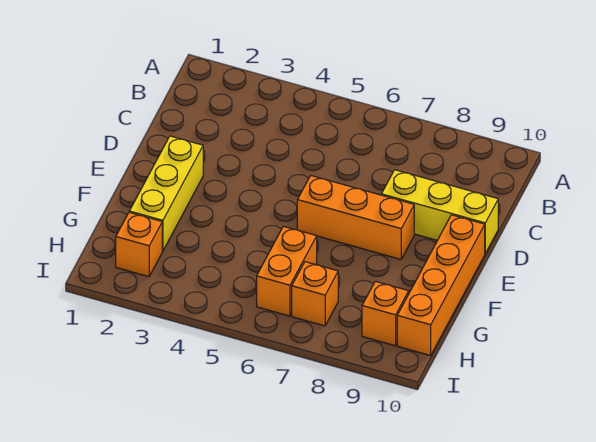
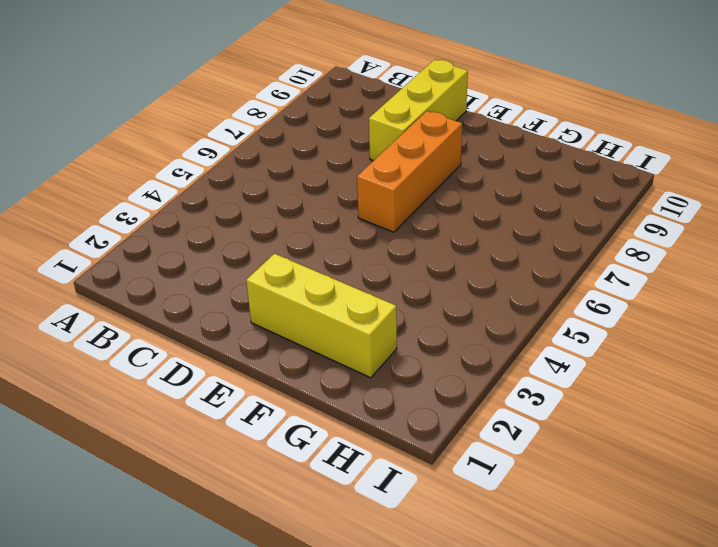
none -> orange brick E10:H10 level 1
none -> orange brick G6:H6 level 1

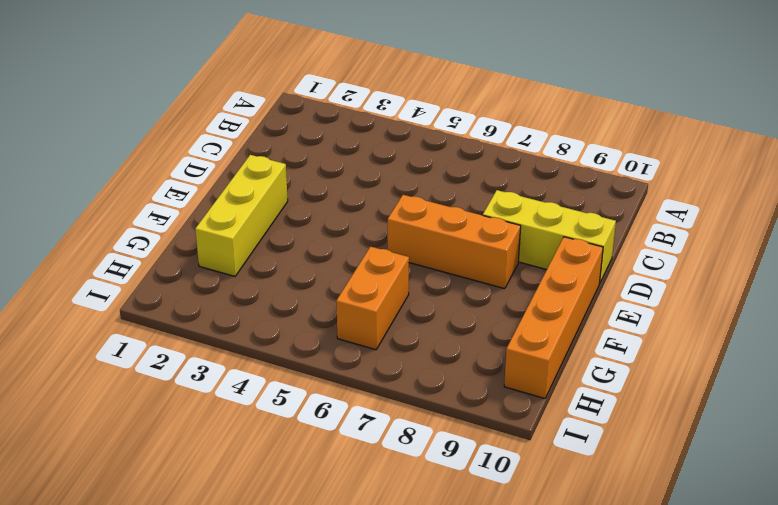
none -> orange brick H2 level 1
none -> orange brick H7 level 1

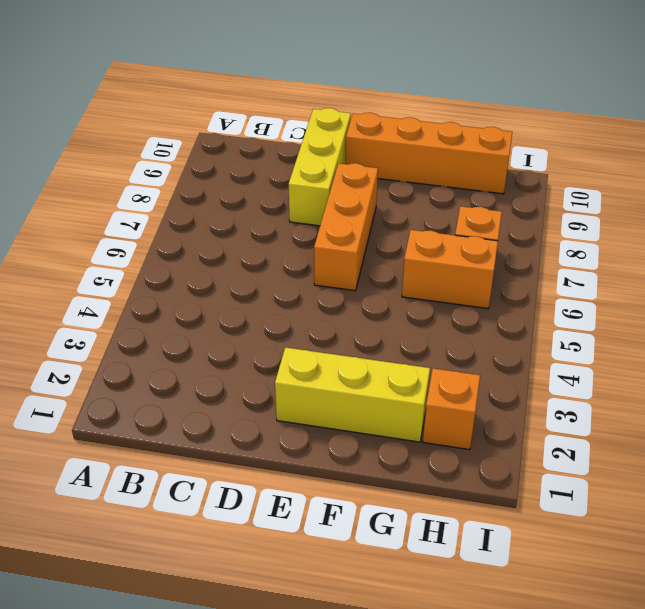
none -> orange brick H9 level 1

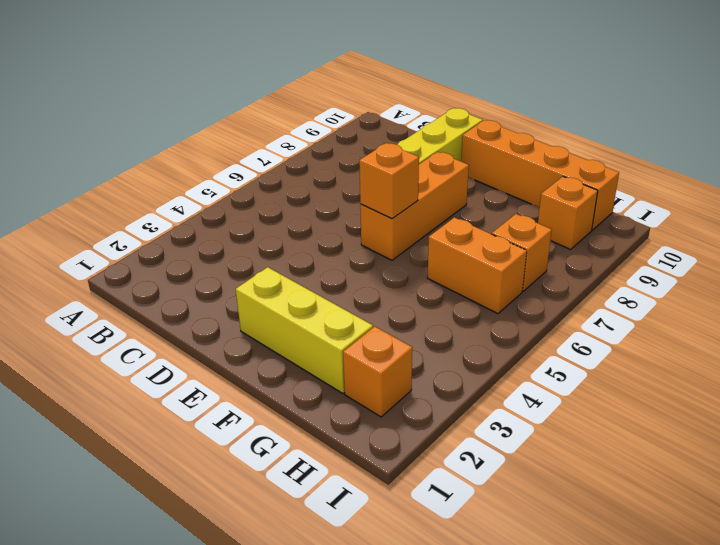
orange brick E6 level 2 -> none

